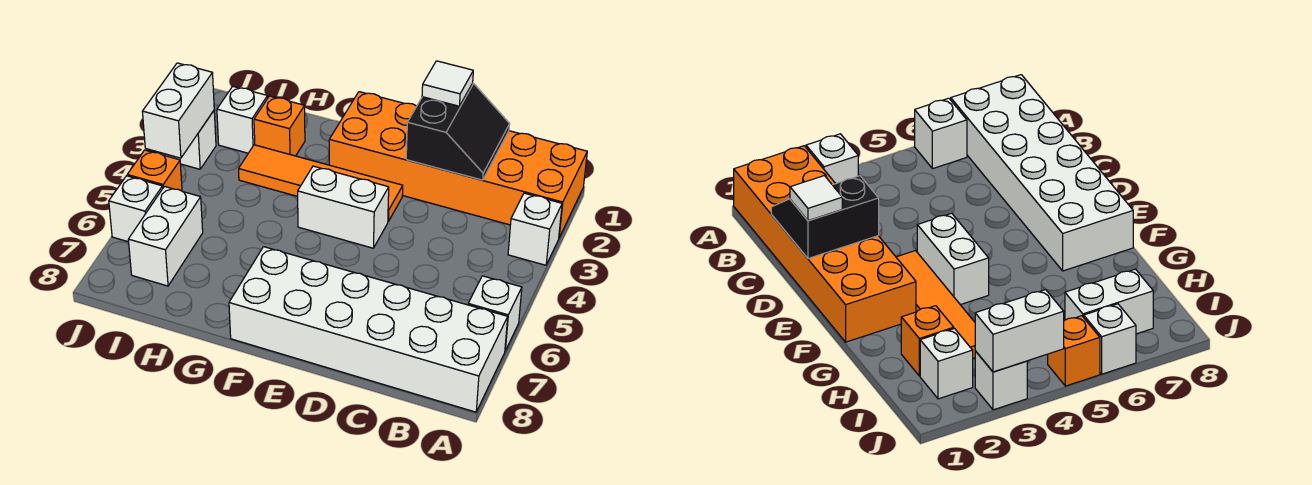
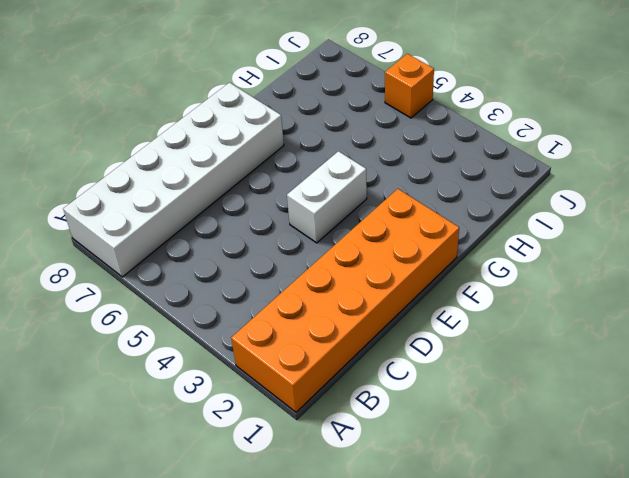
none -> white brick A3 level 1
none -> white brick A6 level 1
none -> orange tile E3:H3 level 1

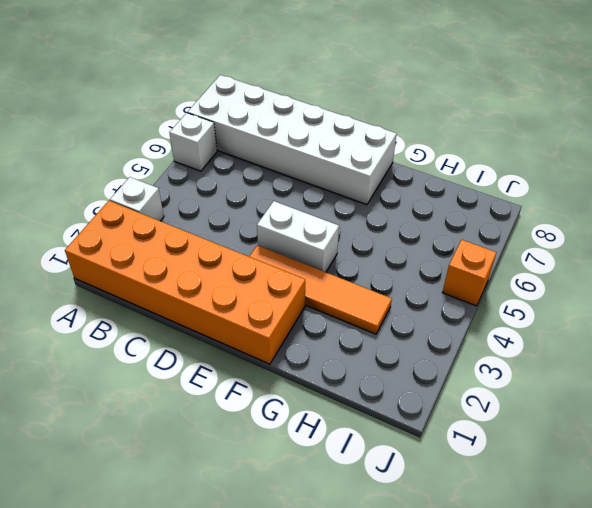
none -> orange brick H2 level 1
none -> white brick I2 level 1
none -> white brick I6:I7 level 1

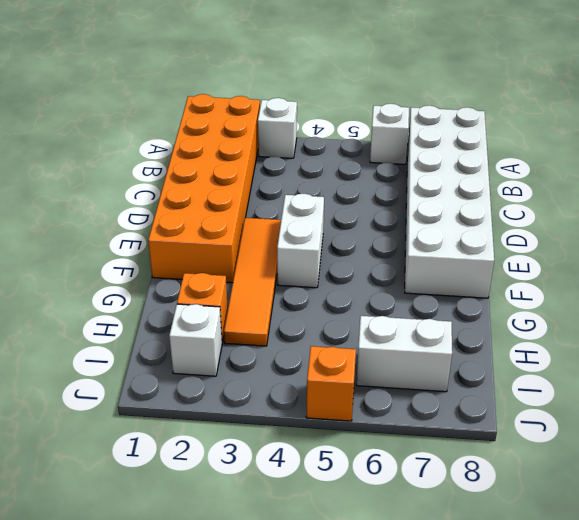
none -> white brick J3 level 1
none -> white brick J6 level 1
none -> black slope C1:D2 level 2 top D

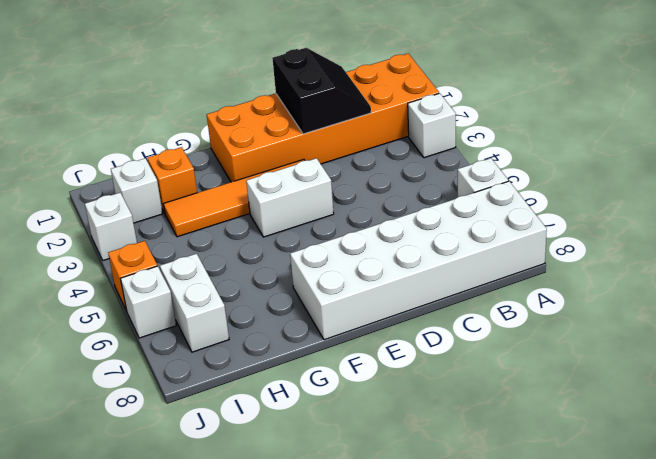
none -> white brick J3:J4 level 2
none -> white tile D1 level 3

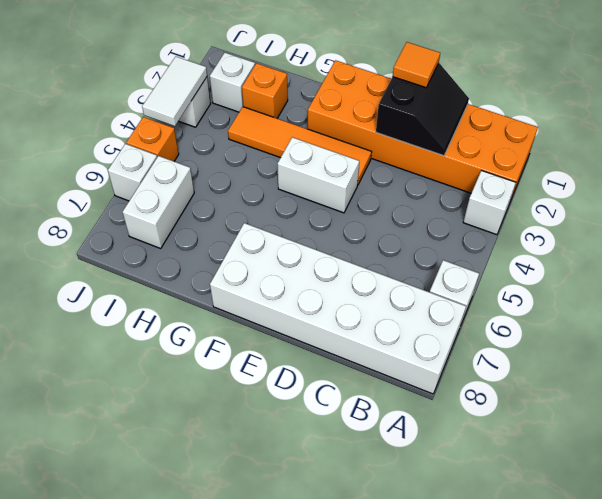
orange tile D1 level 3 -> white tile D1 level 3
white tile J3:J4 level 2 -> white brick J3:J4 level 2

